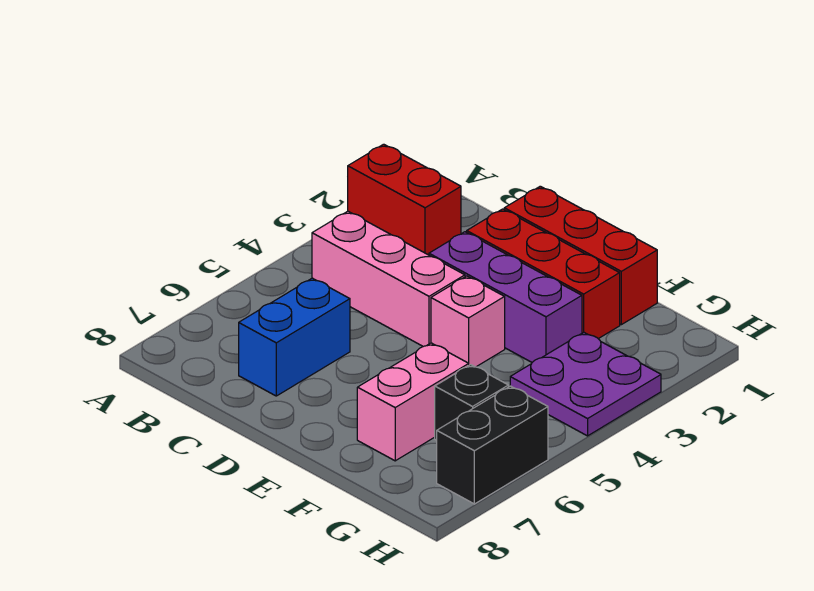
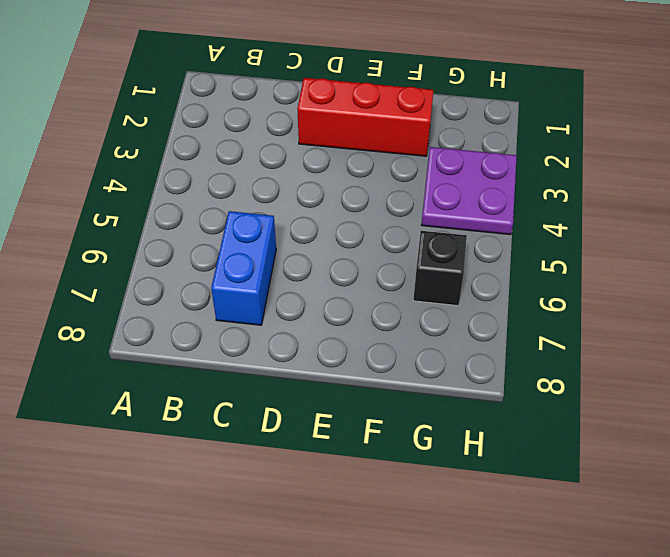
none -> red brick A2:B2 level 1
none -> pink brick B4:D4 level 1

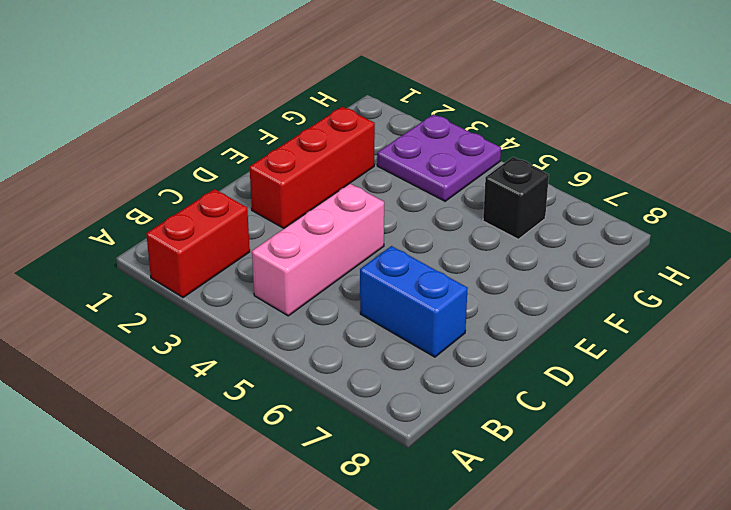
none -> red brick D1:F1 level 1
none -> purple brick D3:F3 level 1

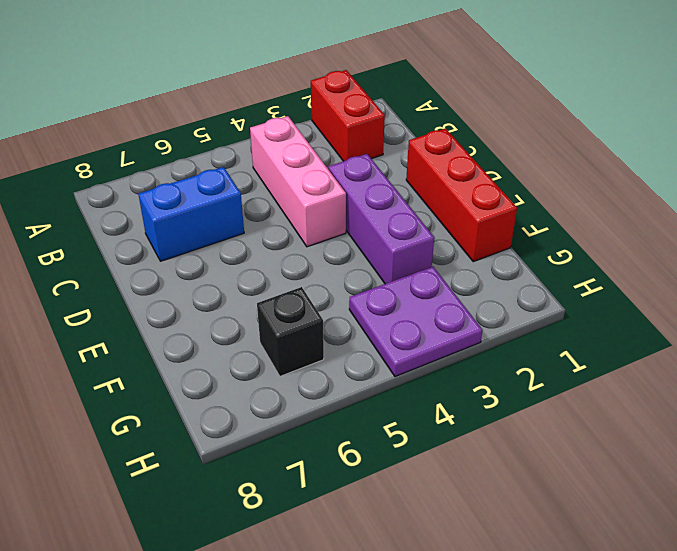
none -> red brick D2:F2 level 1
none -> pink brick E4 level 1

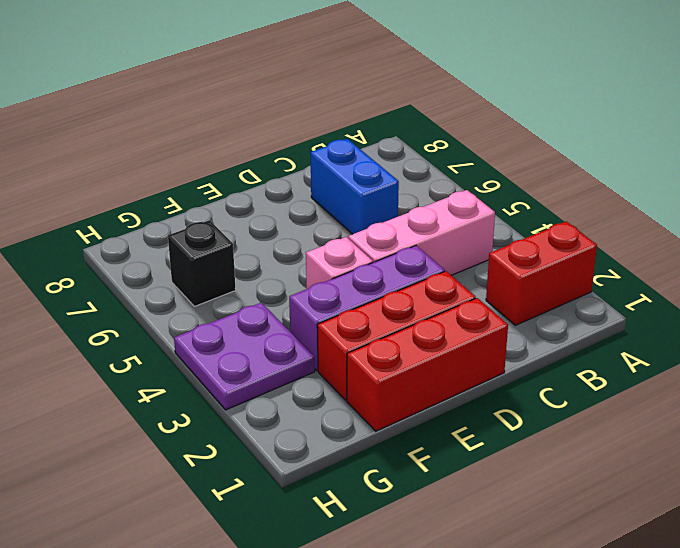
none -> pink brick F6:F7 level 1
none -> black brick H6:H7 level 1

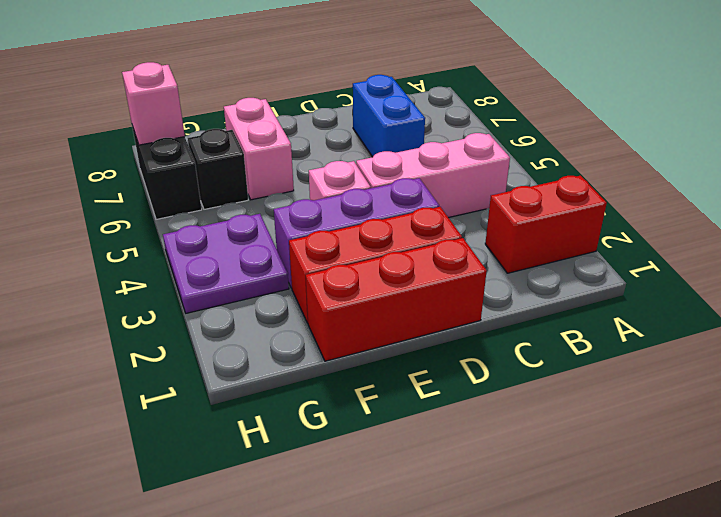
pink brick H7 level 2 -> none

